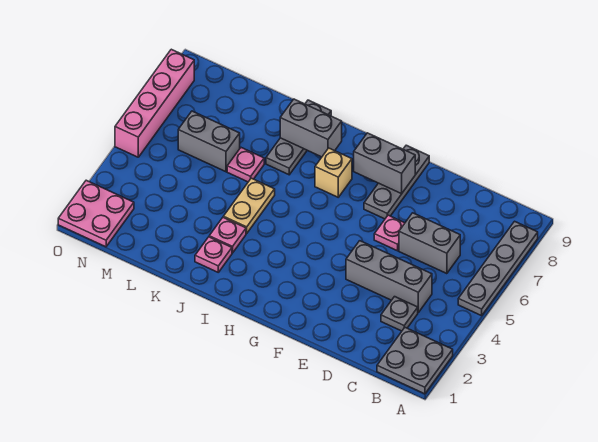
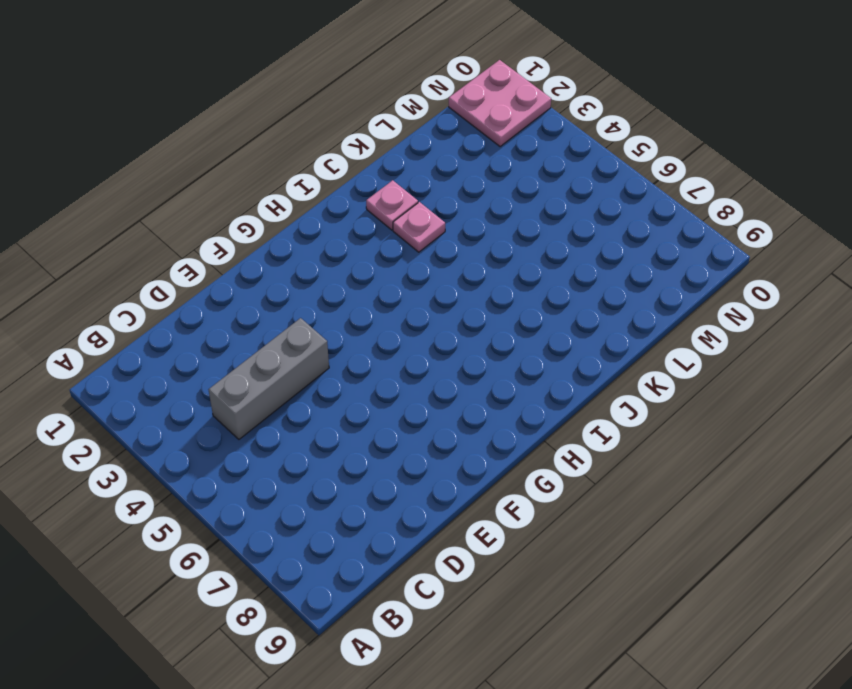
none -> grey plate A1:B2 level 1
none -> grey plate A5:A8 level 1
none -> grey plate C3 level 1

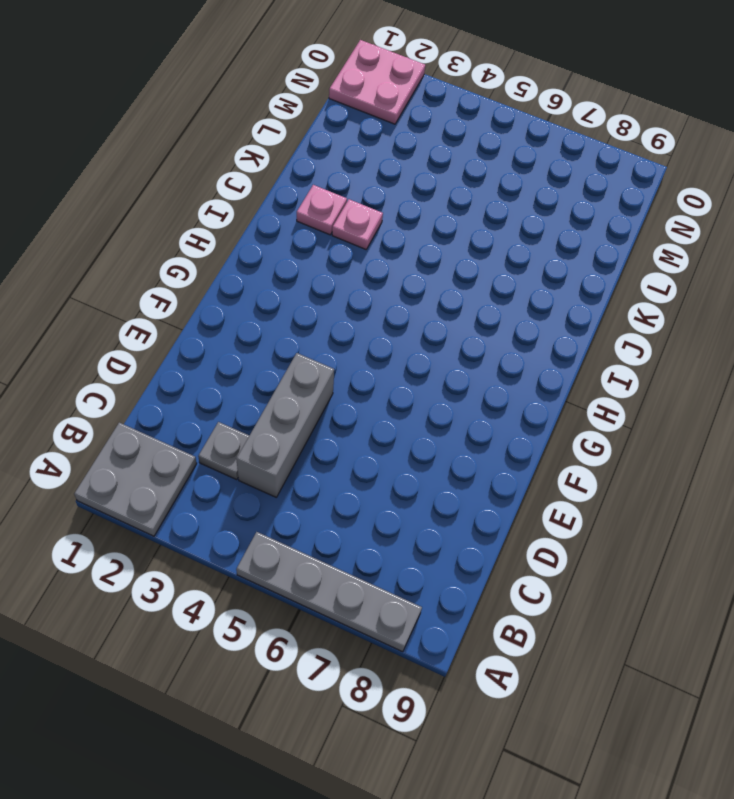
none -> grey brick C6:D6 level 1
none -> pink plate E6 level 1
none -> grey plate F7:F9 level 1

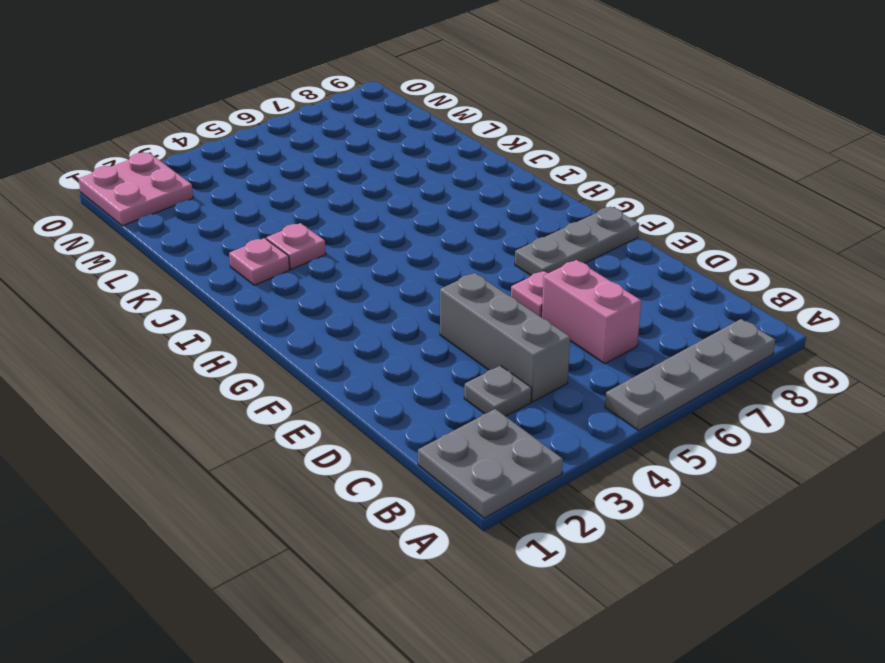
pink brick C6:D6 level 1 -> grey brick C6:D6 level 1
none -> tan brick H7 level 1
none -> tan plate J4:J5 level 1
none -> grey plate J7:J9 level 1

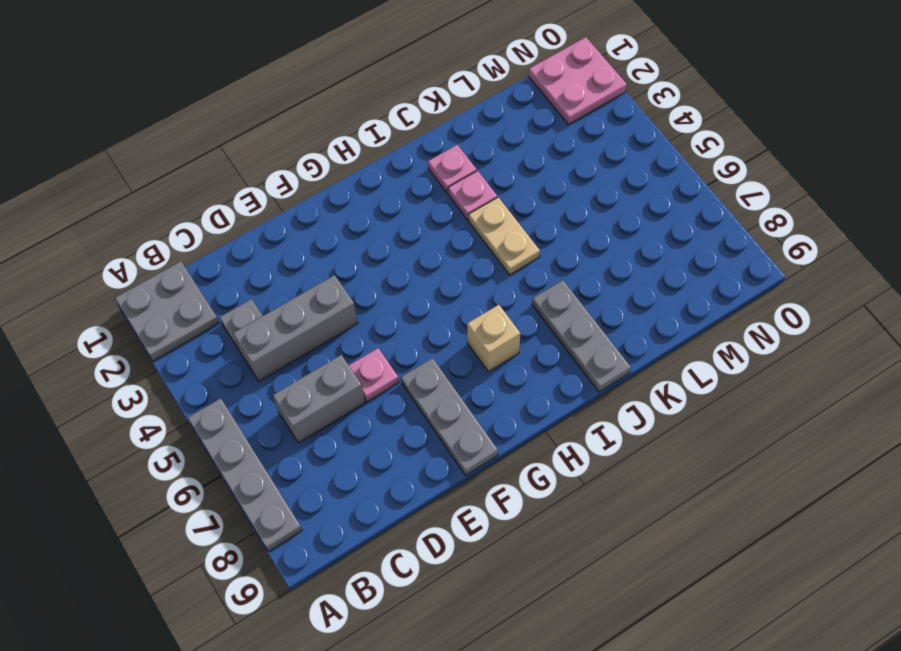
none -> pink plate K6 level 1
none -> grey brick L6:M6 level 1
none -> pink brick O5:O8 level 1

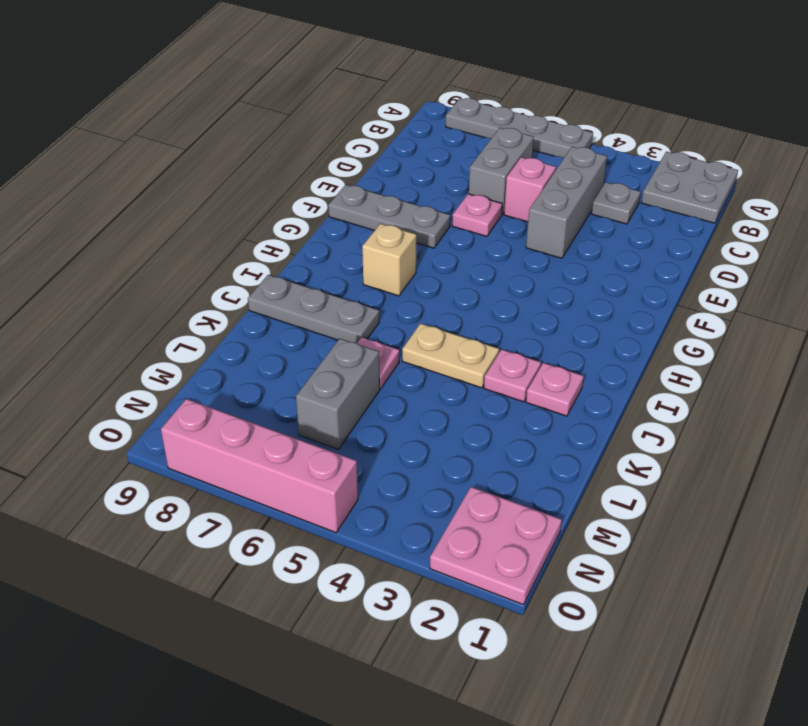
pink brick D5 level 1 -> none
none -> grey brick F8:G8 level 2
none -> grey brick I8:J8 level 2

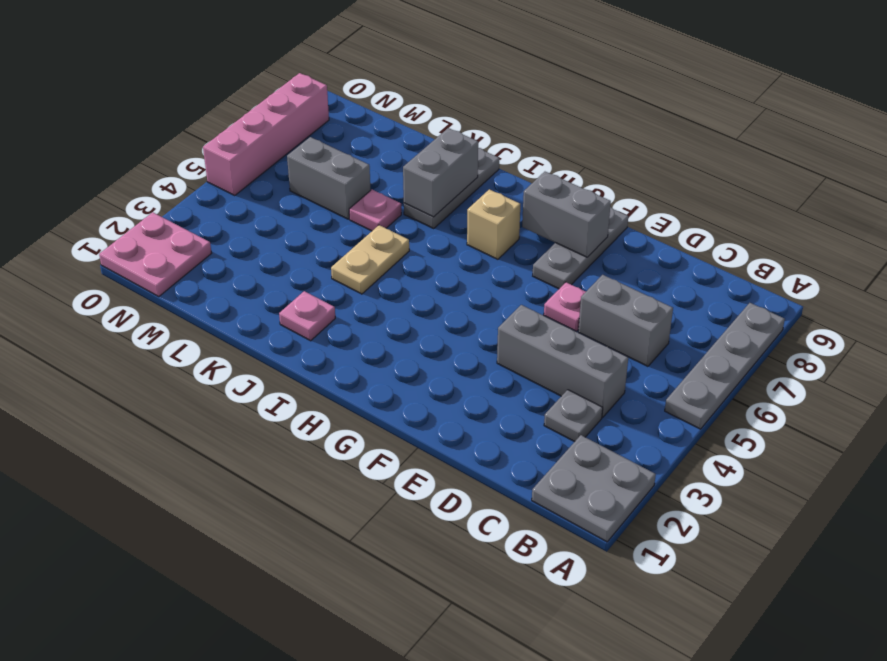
grey brick J7:J8 level 2 -> grey brick I8:J8 level 2
none -> pink plate J3 level 1

